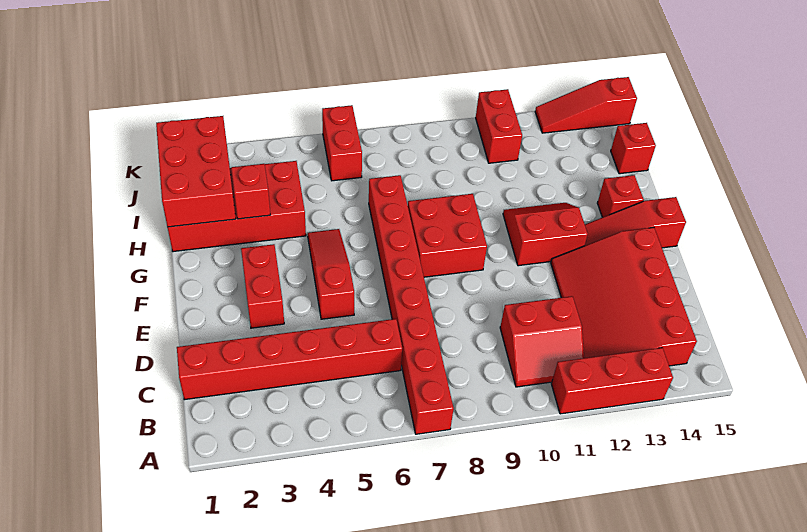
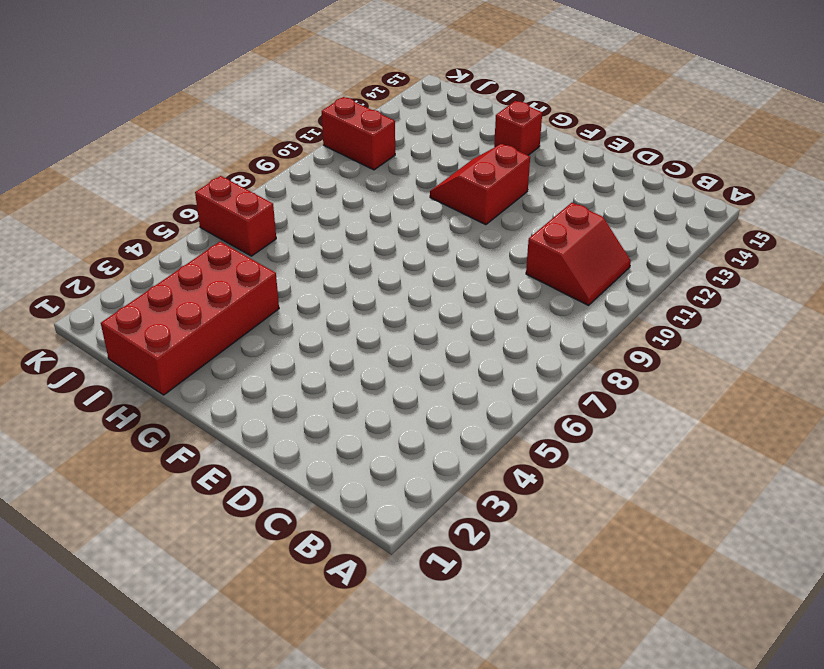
none -> red brick A7:H7 level 1
none -> red brick A11:A13 level 1
none -> red slope B12:E14 level 1 top 14

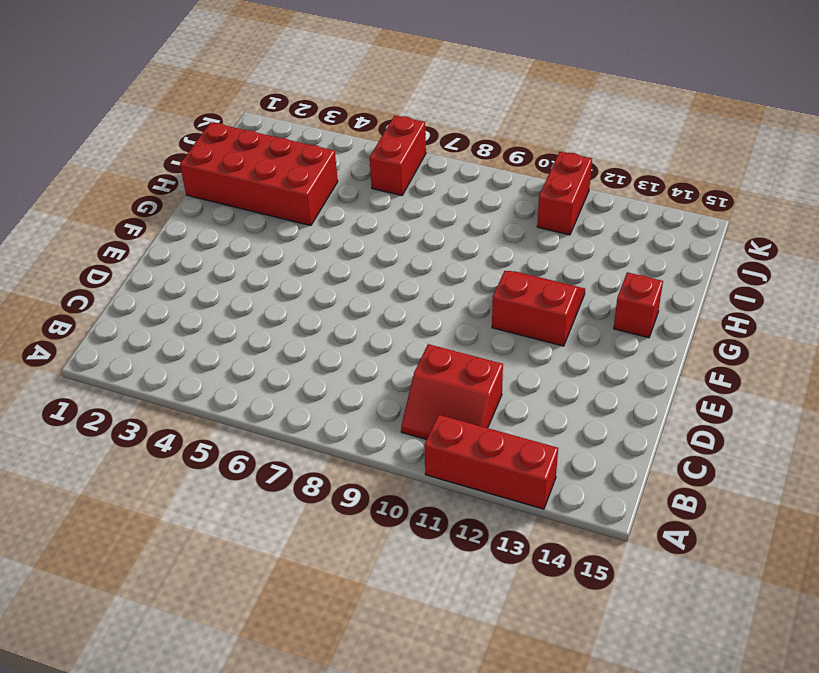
none -> red brick A7:H7 level 1
none -> red slope B12:E14 level 1 top 14
none -> red brick C1:C6 level 1

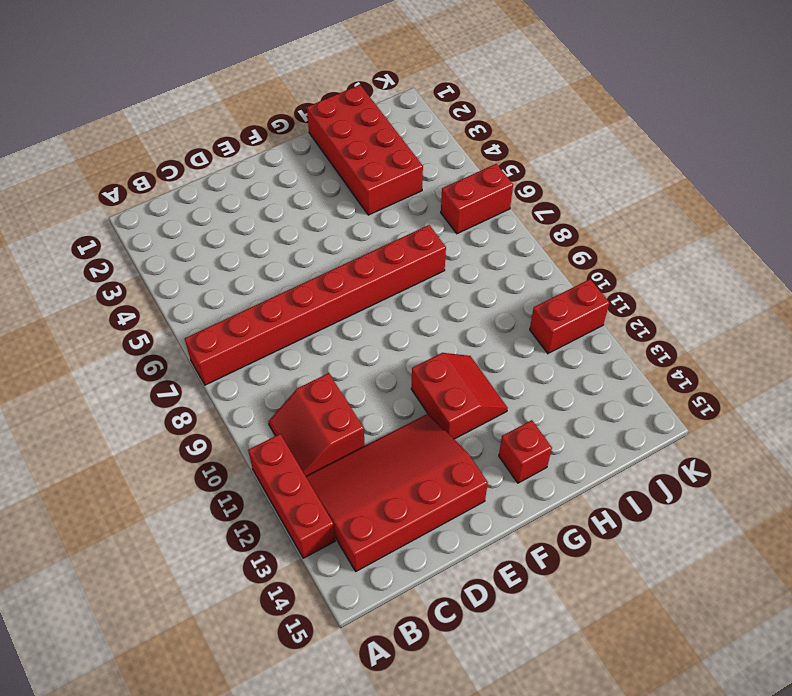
none -> red brick C1:C6 level 1
none -> red brick E3:F3 level 1
none -> red slope E5:G5 level 1 top E

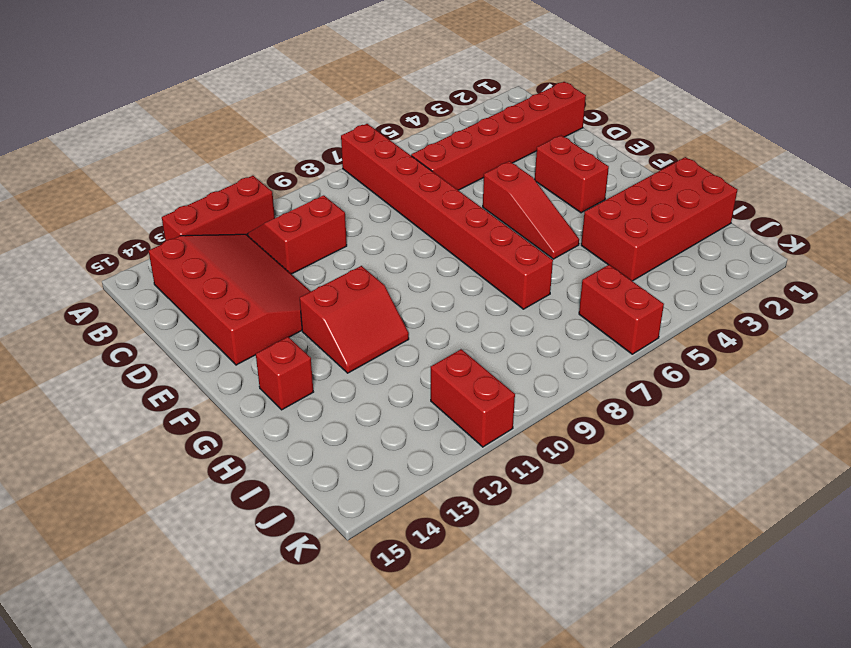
none -> red brick F8:G9 level 1
none -> red slope F13:F15 level 1 top 15
none -> red brick I15 level 1

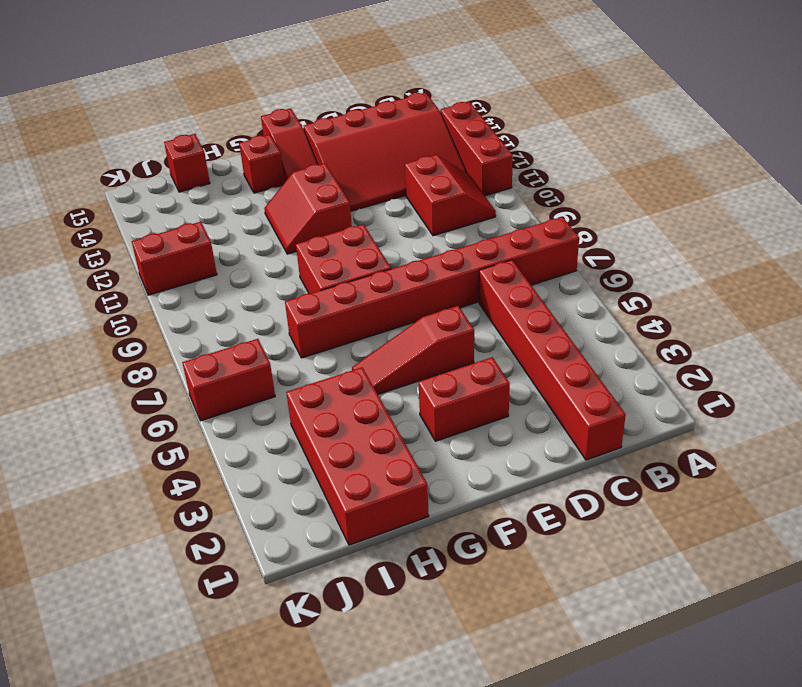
none -> red slope K13:K15 level 1 top 15
none -> red brick H1:J2 level 2
none -> red brick H3 level 2

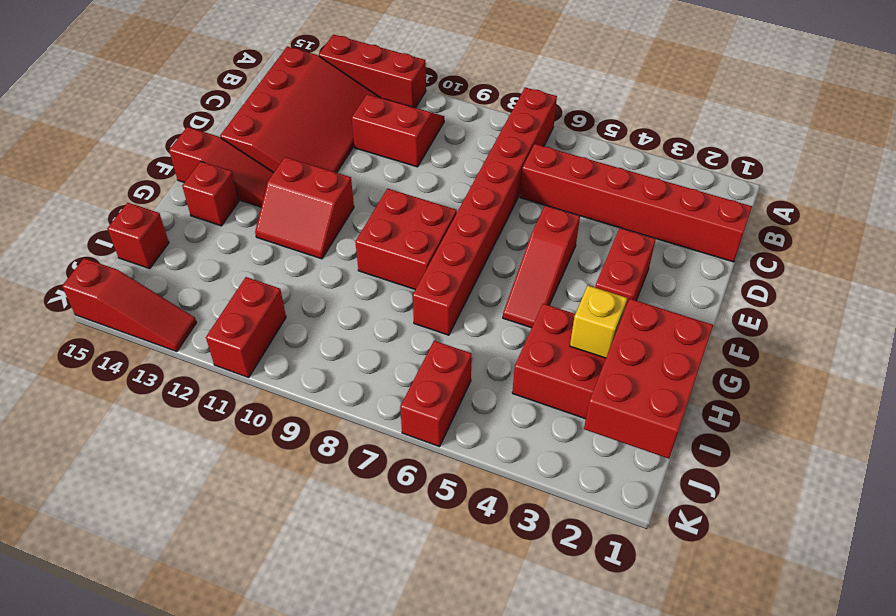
yellow brick H3 level 2 -> red brick H3 level 2

